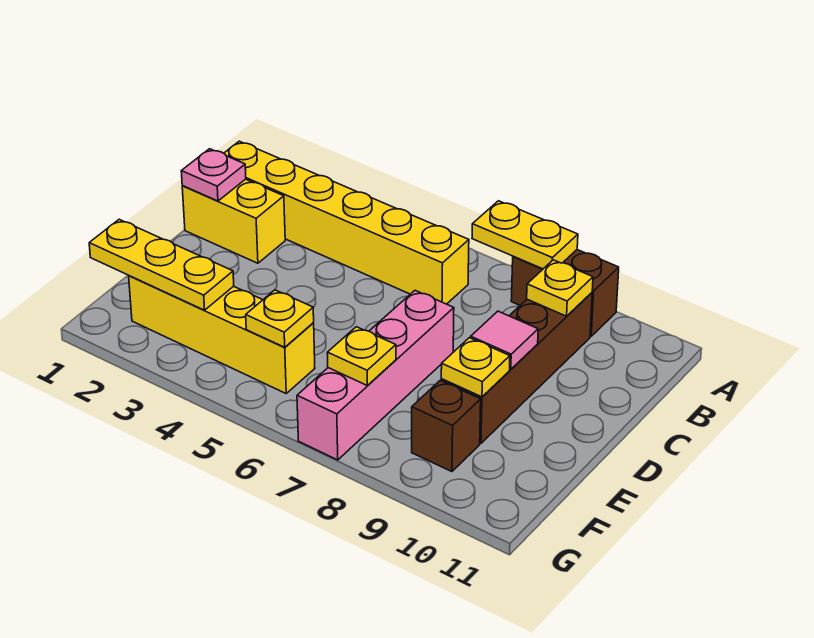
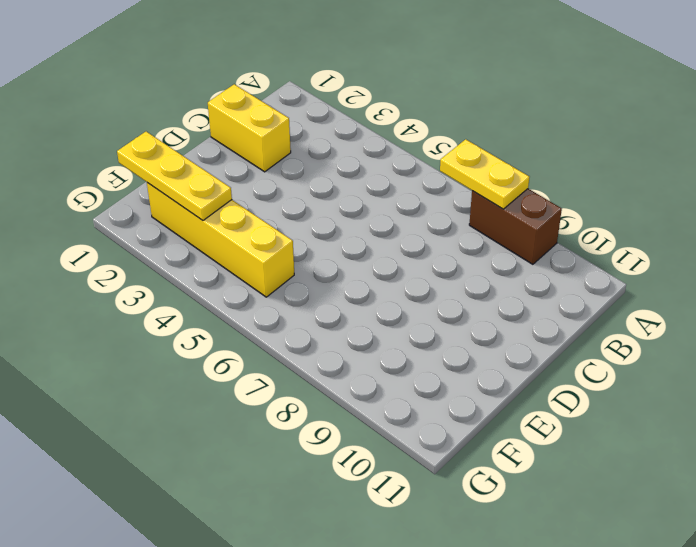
none -> yellow brick B1:B6 level 1
none -> brown brick B9:E9 level 1
none -> pink brick D7:G7 level 1

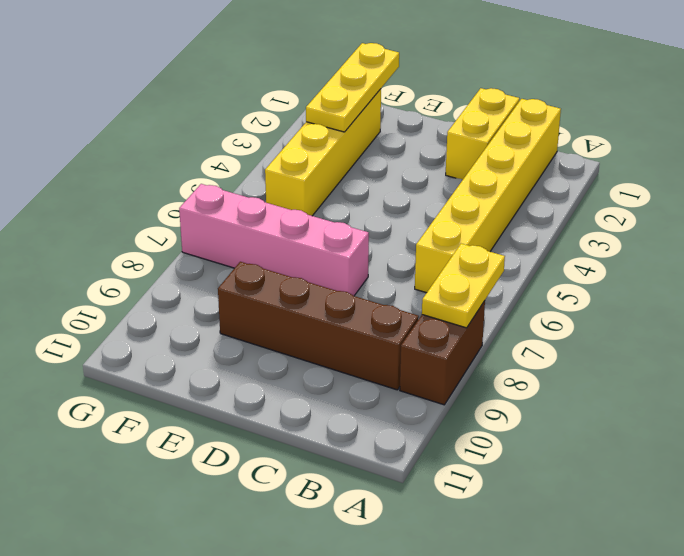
none -> brown brick F9 level 1
none -> yellow plate B9 level 2
none -> pink plate C1 level 2

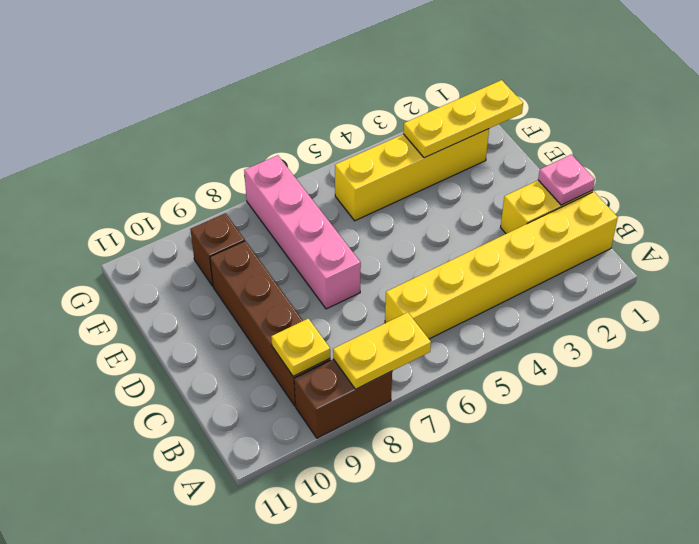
none -> pink tile D9 level 2
none -> yellow plate E9 level 2
none -> yellow plate F5 level 2

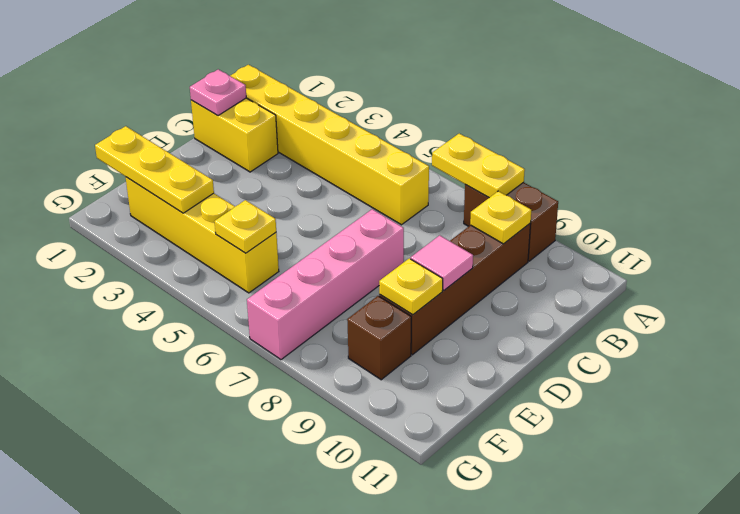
none -> yellow plate F7 level 2

